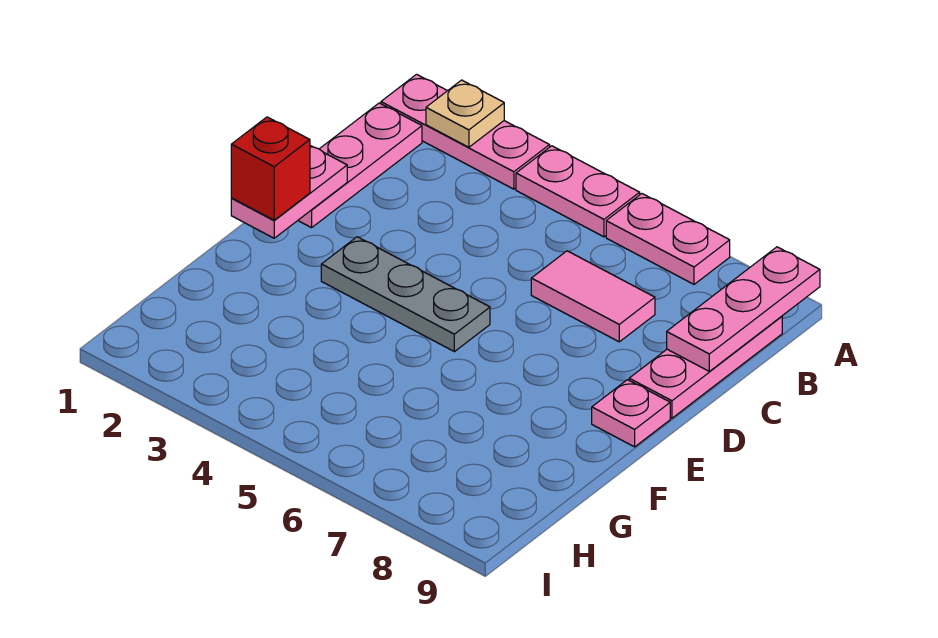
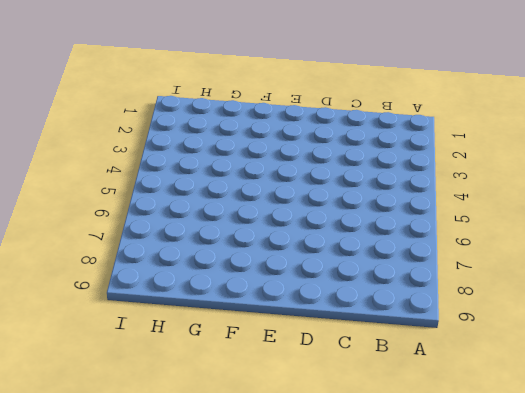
none -> pink plate A1:A3 level 1
none -> pink plate A4:A5 level 1
none -> pink plate A6:A7 level 1

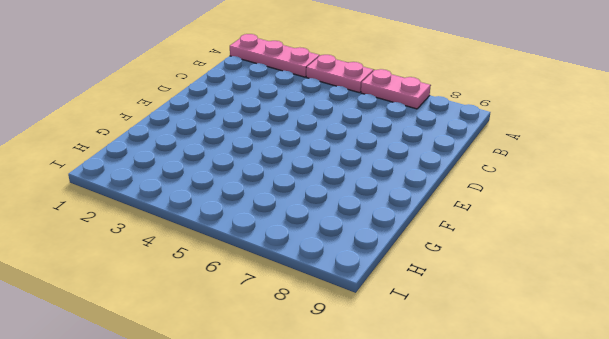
none -> pink plate B1:D1 level 1
none -> pink plate B9:D9 level 1
none -> pink tile C6:C7 level 1

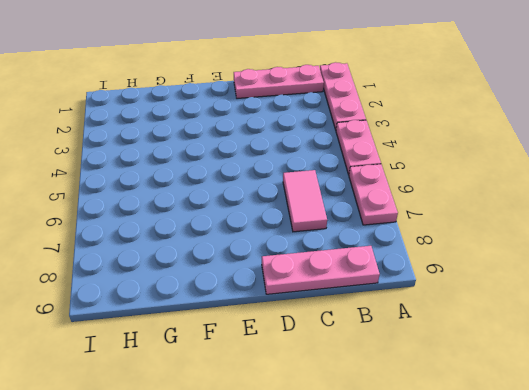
none -> grey plate E3:E5 level 1
none -> pink plate E9 level 1
none -> tan plate A2 level 2

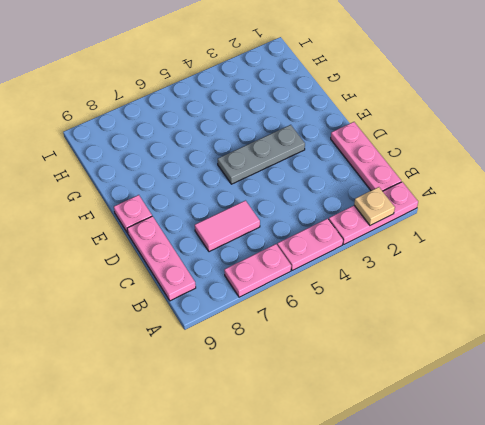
none -> pink plate A9:C9 level 2
none -> pink plate D1:E1 level 2
none -> red brick E1 level 3

